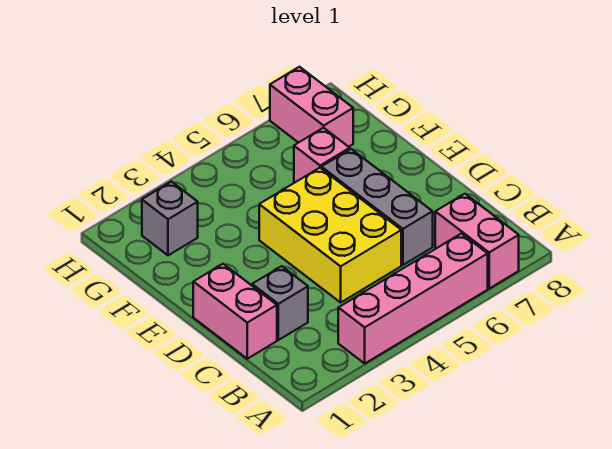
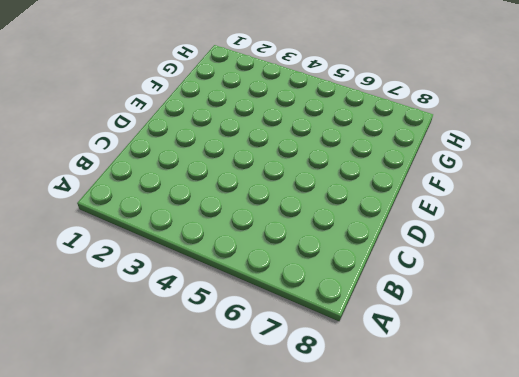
none -> pink brick A3:A6 level 1
none -> pink brick A7:B7 level 1

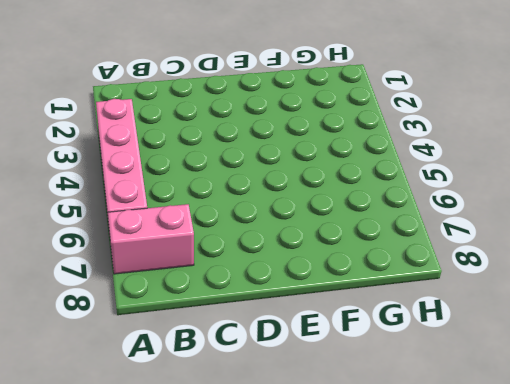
none -> pink brick C1:D1 level 1
none -> grey brick C2 level 1

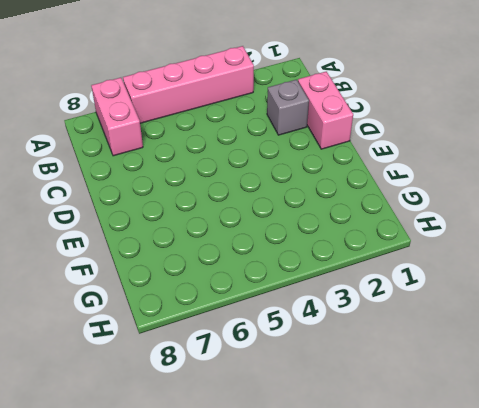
none -> yellow brick C4:E5 level 1
none -> grey brick C6:E6 level 1

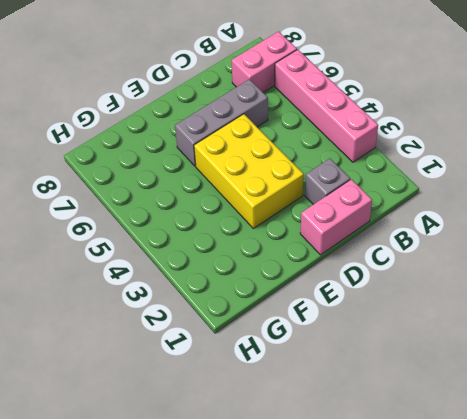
yellow brick D3:E5 level 1 -> yellow brick C4:E5 level 1
none -> pink brick F6 level 1
none -> grey brick G2 level 1

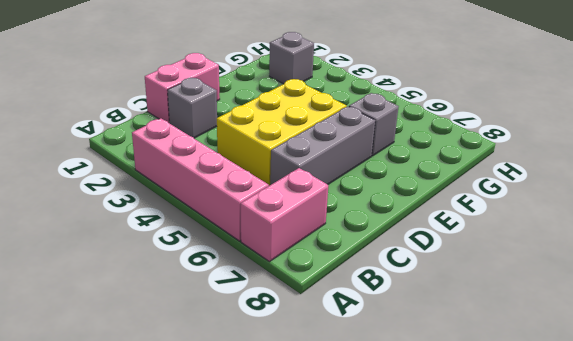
grey brick F6 level 1 -> pink brick F6 level 1
none -> pink brick G7:H7 level 1

